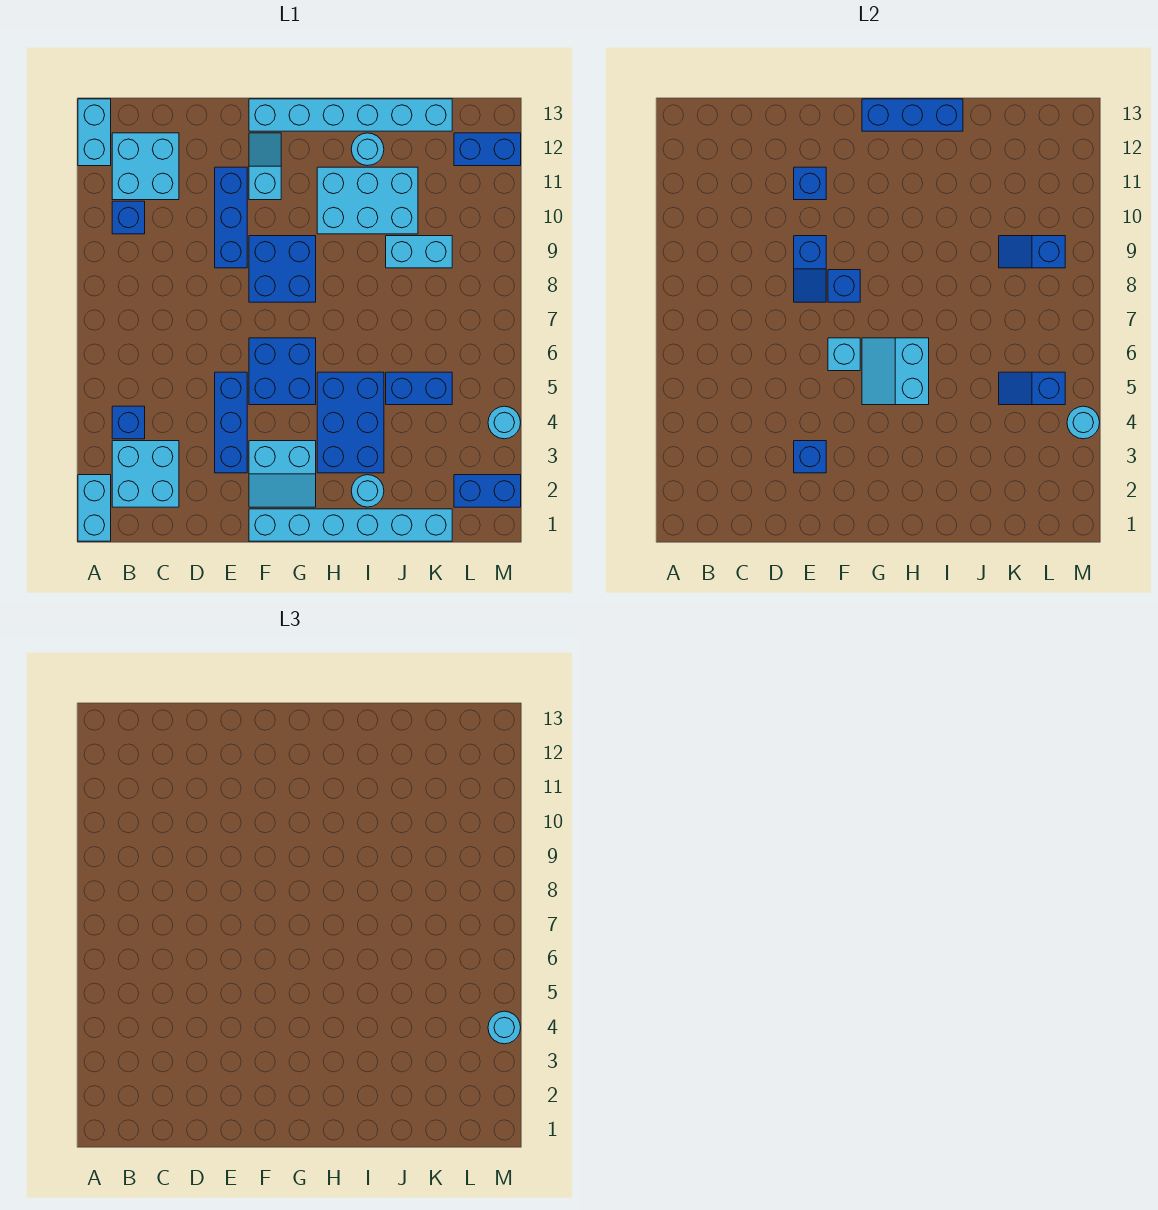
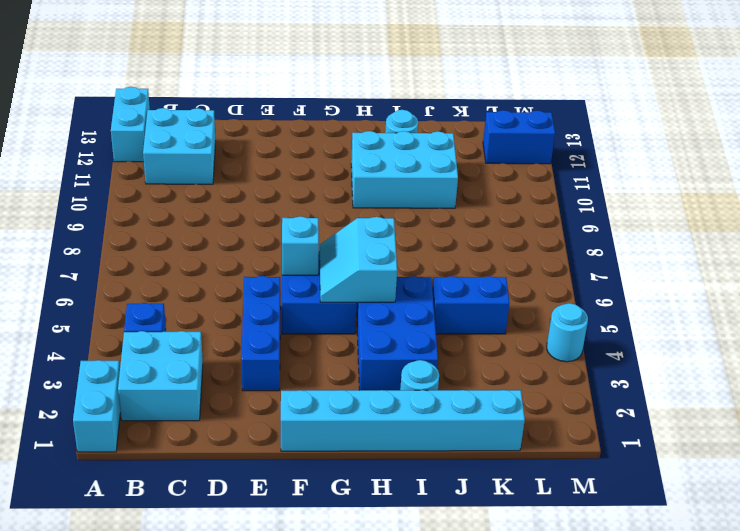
none -> blue brick B10 level 1
none -> blue brick E9:E11 level 1
none -> cyan slope F2:G3 level 1 top 3
none -> blue brick F8:G9 level 1

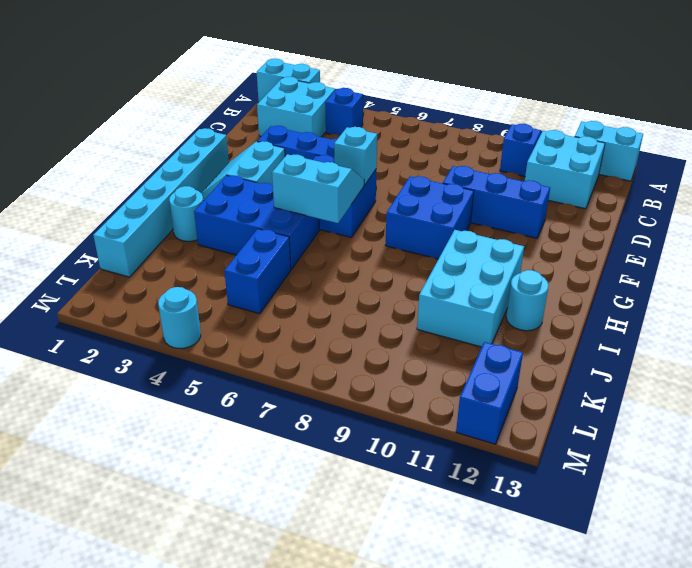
none -> cyan slope F11:F12 level 1 top 11
none -> cyan brick F13:K13 level 1
none -> cyan brick J9:K9 level 1
none -> blue brick L2:M2 level 1

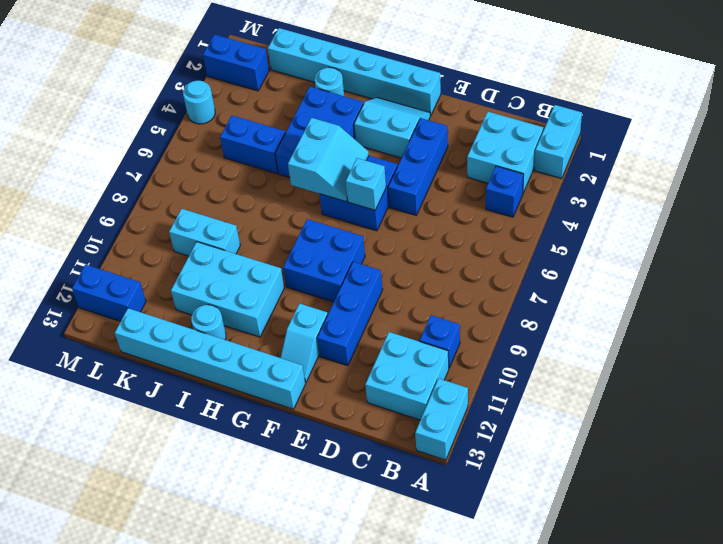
none -> blue brick E3 level 2
none -> blue slope E8:E9 level 2 top 9
none -> blue brick E11 level 2
none -> blue brick F8 level 2

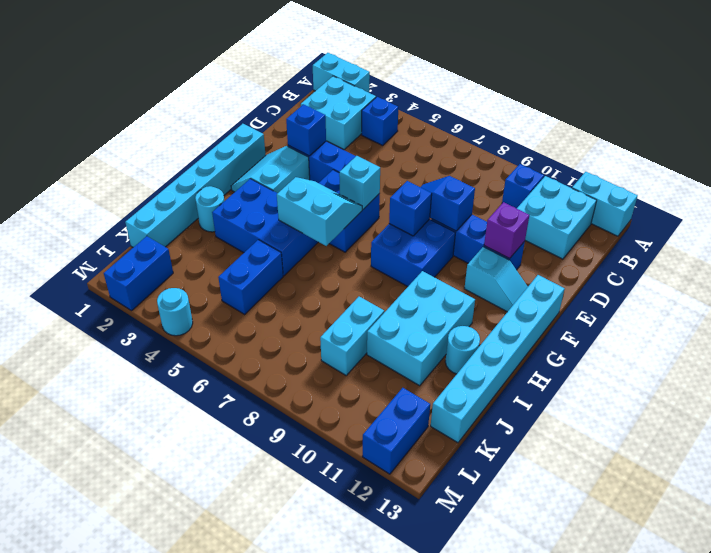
purple brick E11 level 2 -> blue brick E11 level 2
none -> blue brick G13:I13 level 2
none -> blue slope K5:L5 level 2 top L
none -> blue slope K9:L9 level 2 top L
none -> cyan round brick M4 level 2

